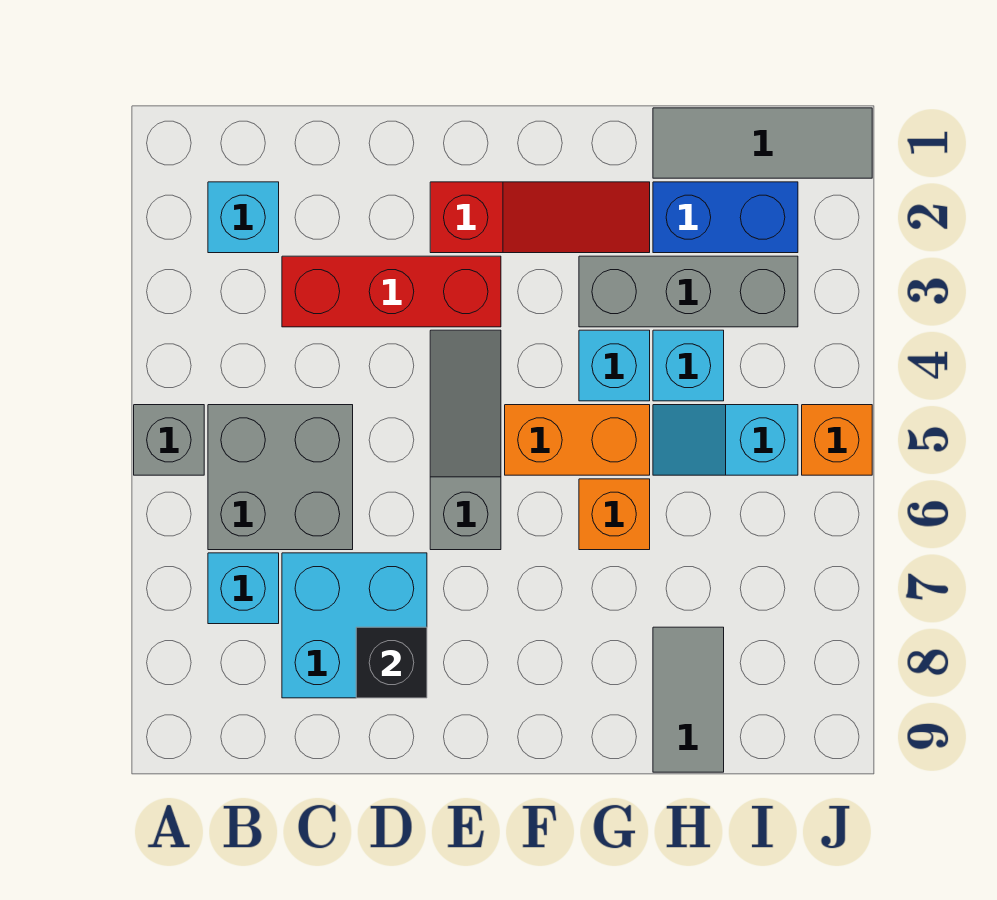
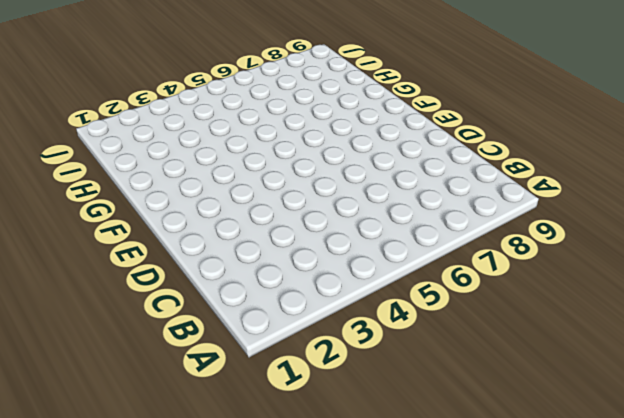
none -> grey brick A5 level 1
none -> cyan brick B2 level 1
none -> grey brick B5:C6 level 1

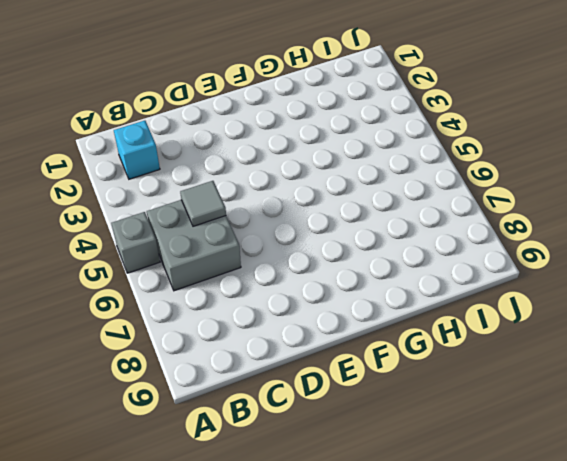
grey tile C5 level 2 -> none
none -> cyan brick B7 level 1
none -> red brick C3:E3 level 1
none -> cyan brick C7:D8 level 1

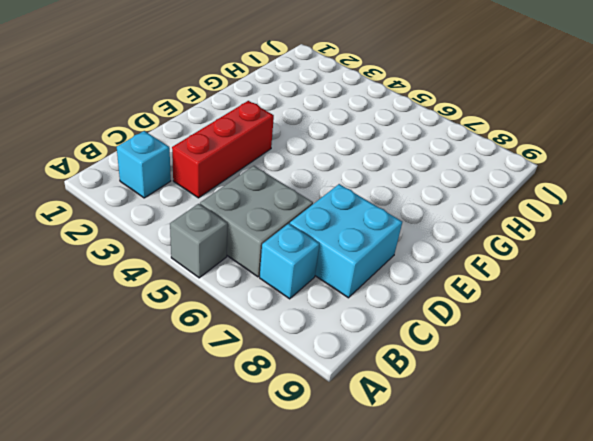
none -> red slope E2:G2 level 1 top E
none -> grey slope E4:E6 level 1 top 6
none -> orange brick F5:G5 level 1

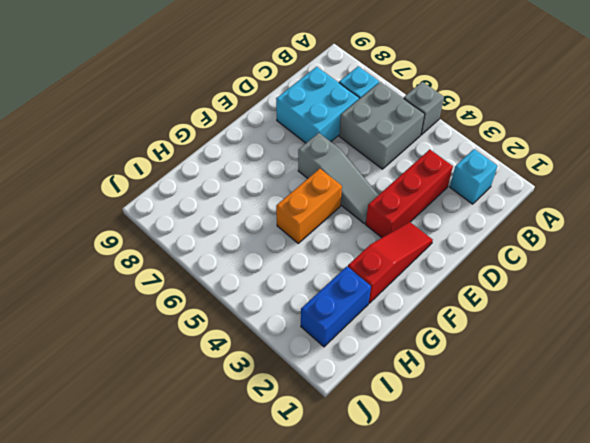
red slope E2:G2 level 1 top G -> red slope E2:G2 level 1 top E
none -> grey brick G3:I3 level 1
none -> cyan brick G4 level 1
none -> orange brick G6 level 1

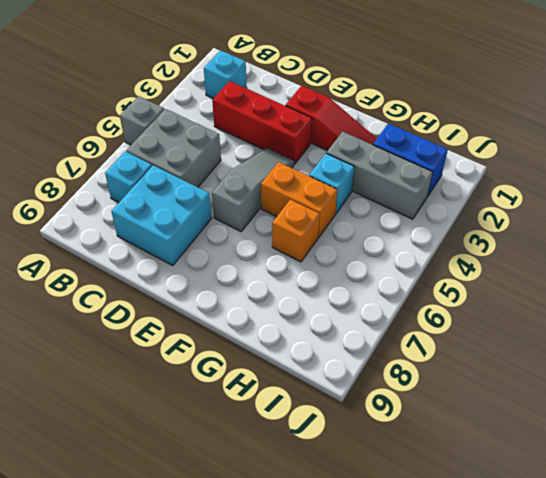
none -> grey tile H1:J1 level 1
none -> cyan brick H4 level 1
none -> cyan slope H5:I5 level 1 top I

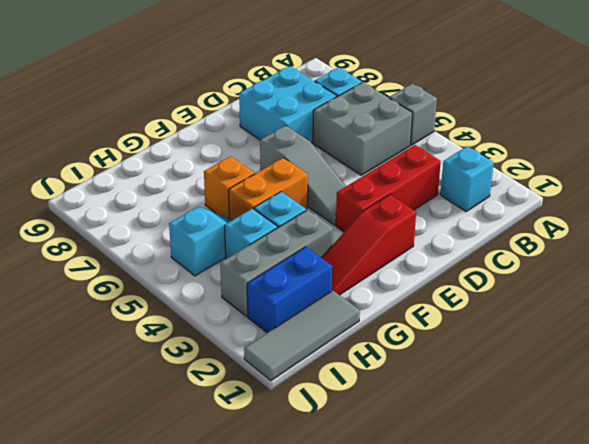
none -> grey tile H8:H9 level 1
none -> orange brick J5 level 1
none -> black brick D8 level 2

